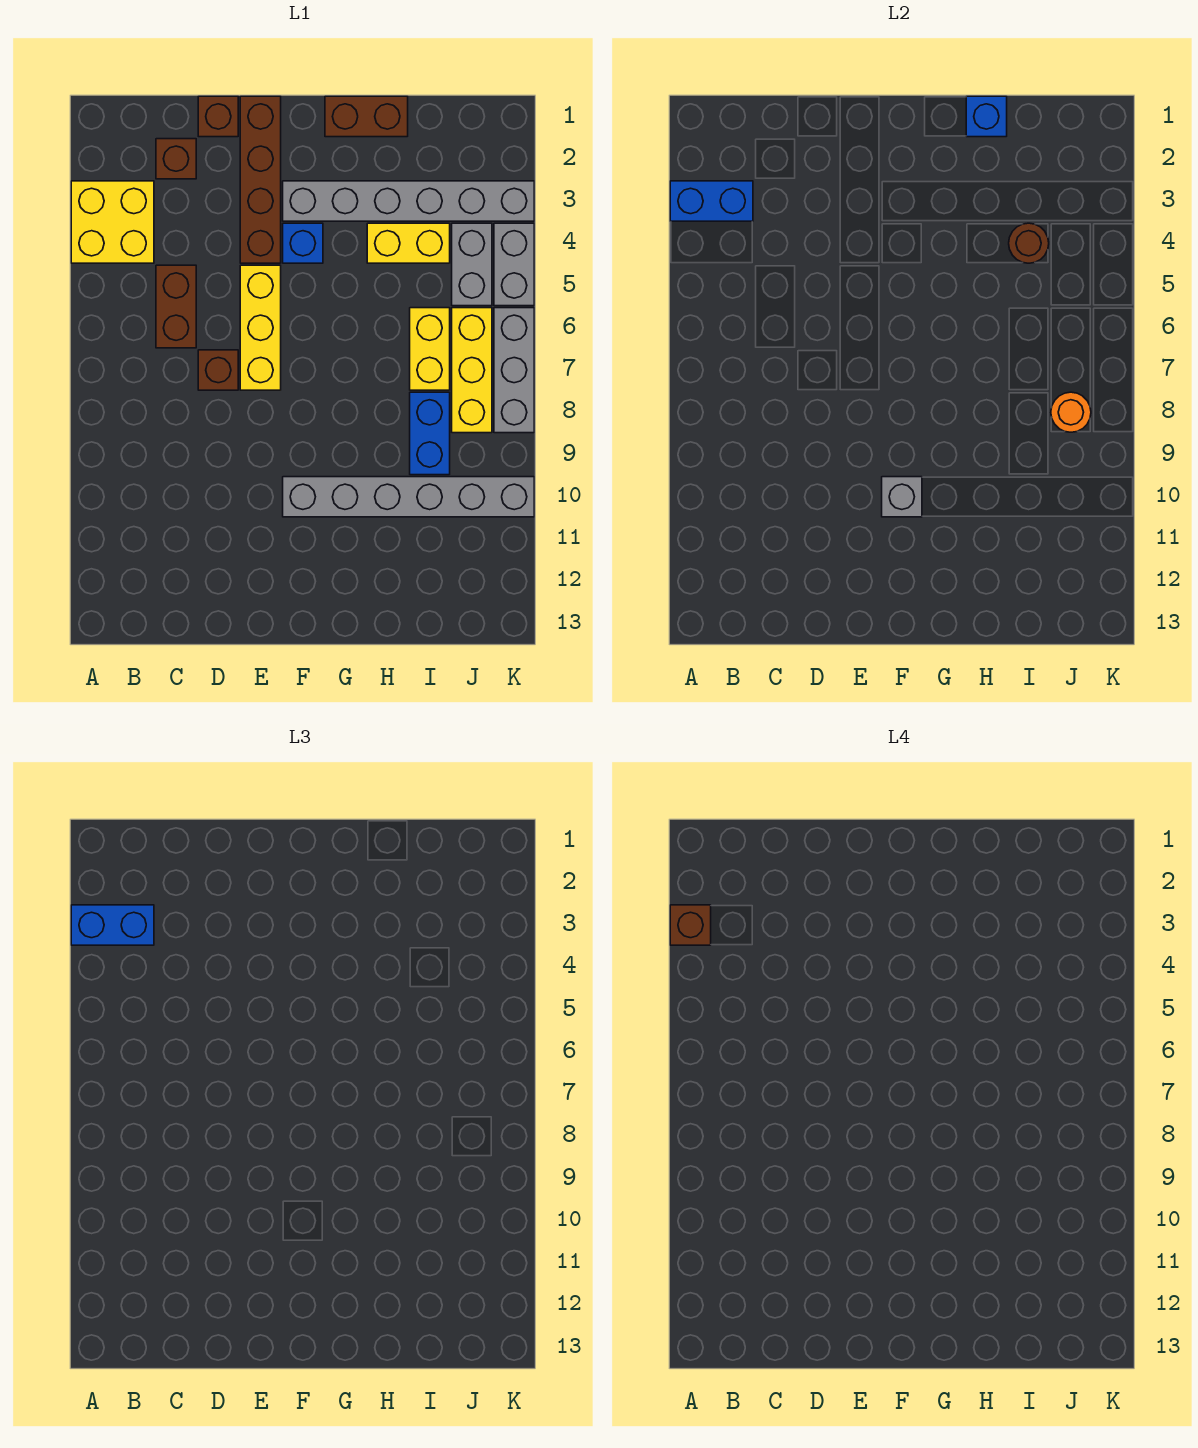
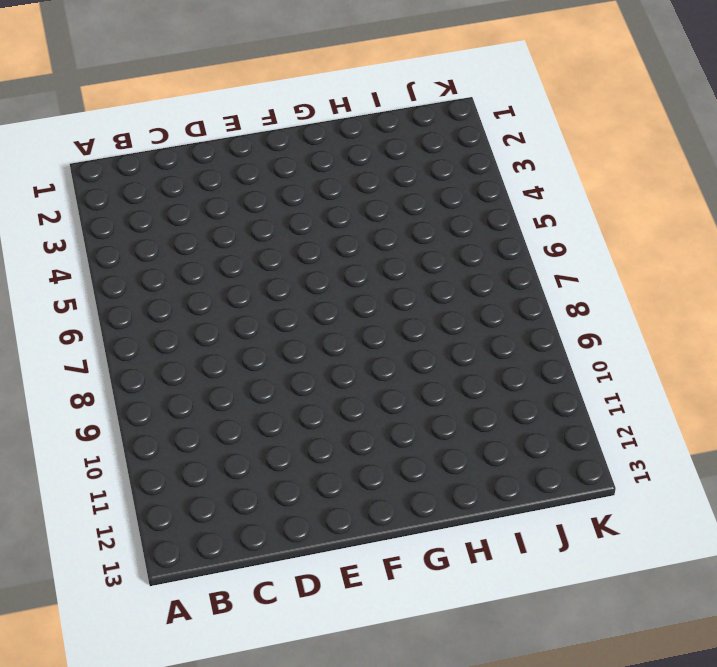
none -> yellow brick A3:B4 level 1
none -> brown brick C2 level 1
none -> brown brick C5:C6 level 1

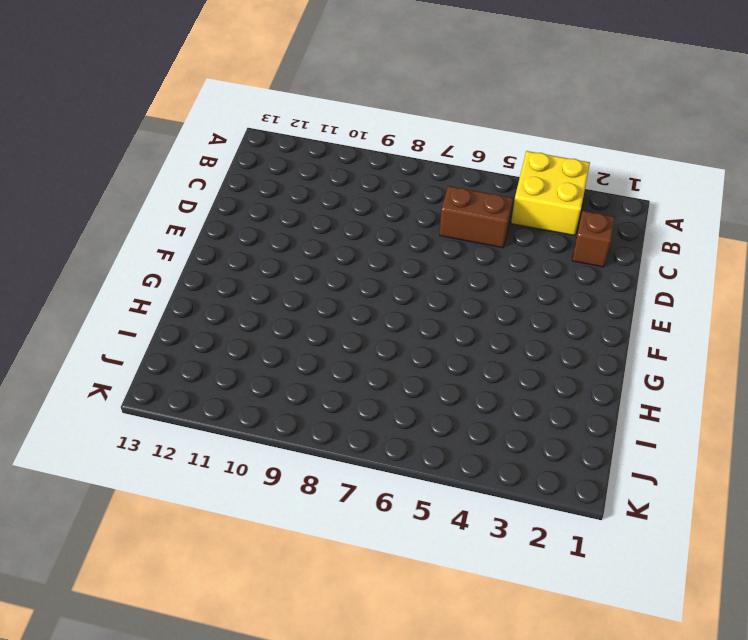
none -> brown brick D1 level 1
none -> brown brick D7 level 1
none -> brown brick E1:E4 level 1

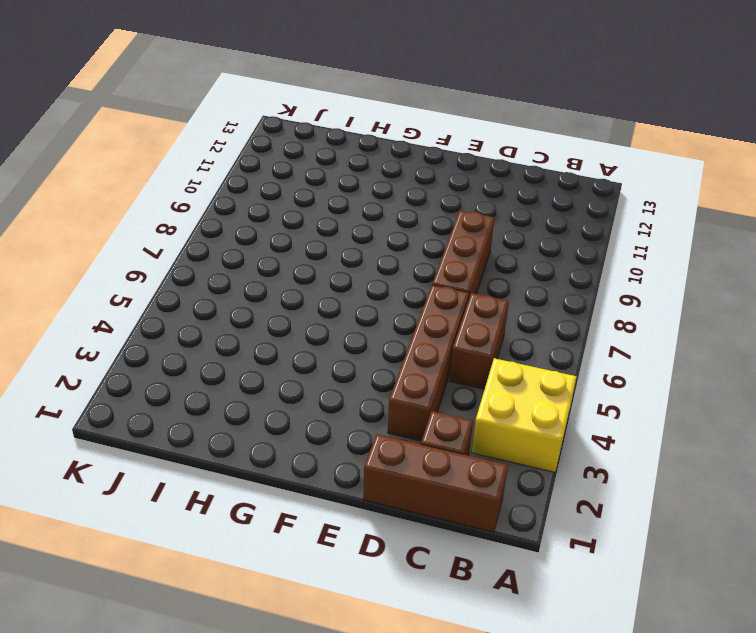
brown brick B1:D1 level 1 -> brown brick D1 level 1
brown brick D3:D6 level 1 -> brown brick E1:E4 level 1
brown brick D7:D9 level 1 -> brown brick D7 level 1
none -> yellow brick E5:E7 level 1
none -> grey brick F3:K3 level 1
none -> blue brick F4 level 1

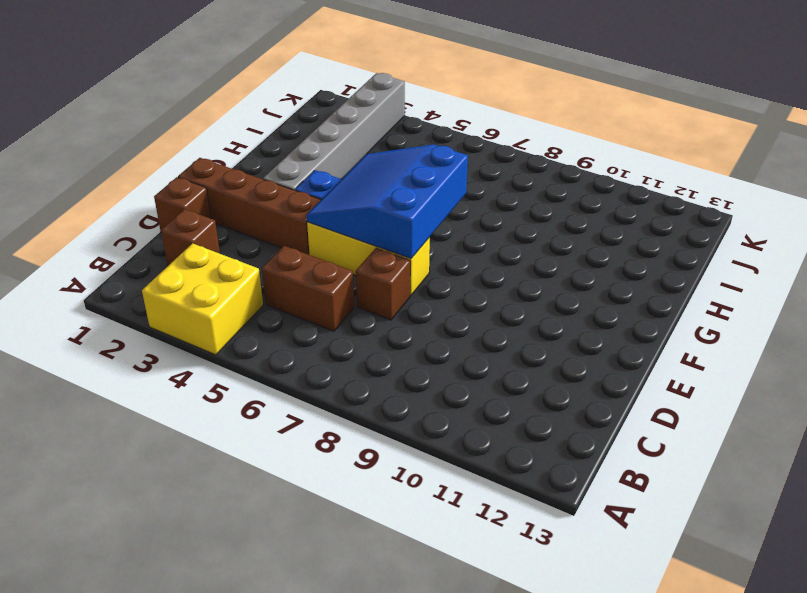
blue slope E5:G7 level 2 top 7 -> none
none -> grey brick F10:K10 level 1
none -> brown brick G1:H1 level 1
none -> yellow brick H4:I4 level 1

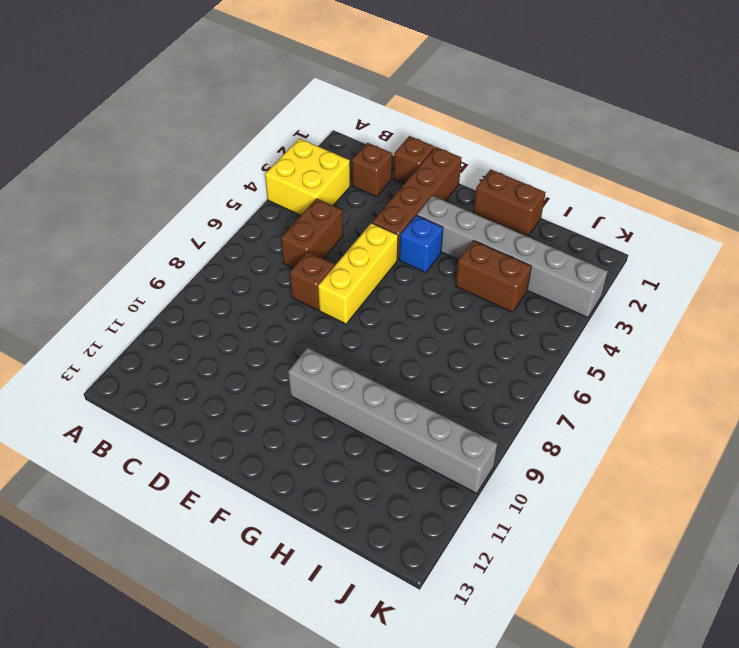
brown brick H4:I4 level 1 -> yellow brick H4:I4 level 1
none -> yellow brick I6:I7 level 1
none -> blue brick I8:I9 level 1
none -> grey brick J4:J5 level 1

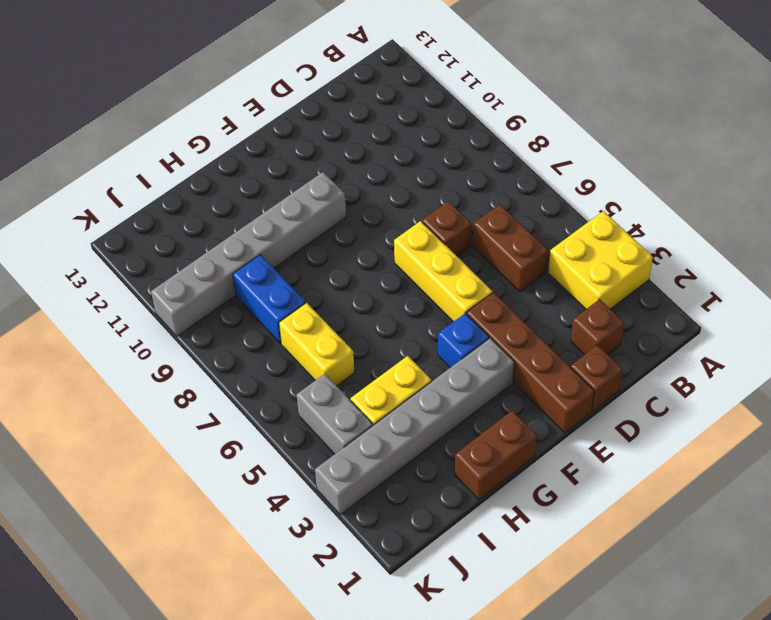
none -> yellow brick J6:J8 level 1
none -> grey brick K4:K5 level 1
none -> grey brick K6:K8 level 1

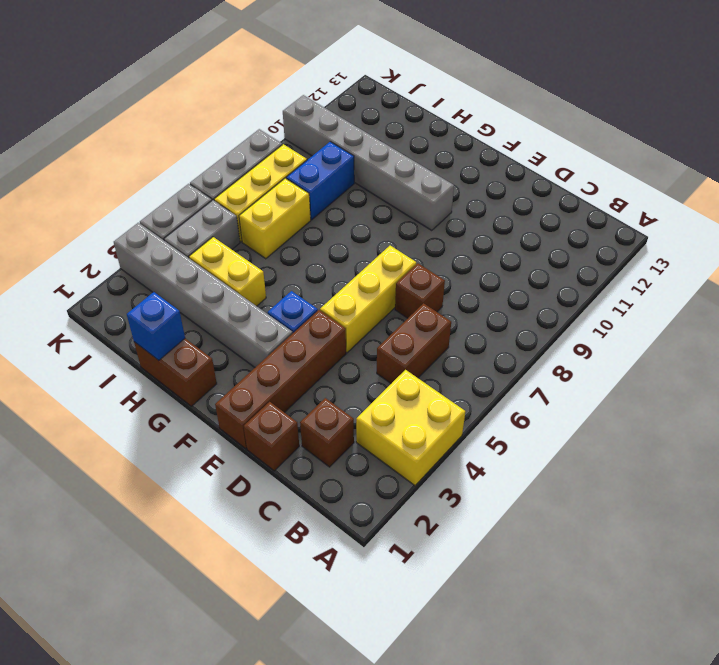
none -> blue brick A3:B3 level 2
none -> grey brick F10 level 2
none -> brown round brick I4 level 2

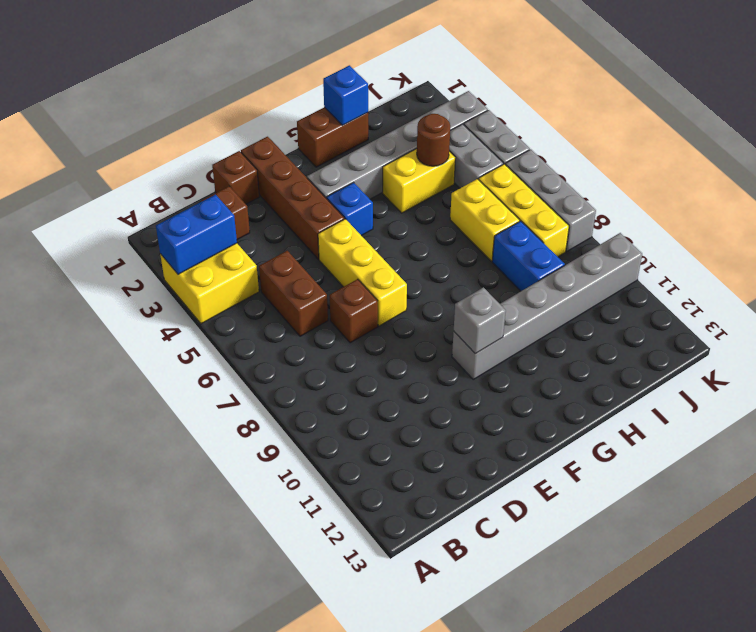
none -> orange round brick J8 level 2
none -> blue brick A3:B3 level 3
none -> brown brick A3 level 4

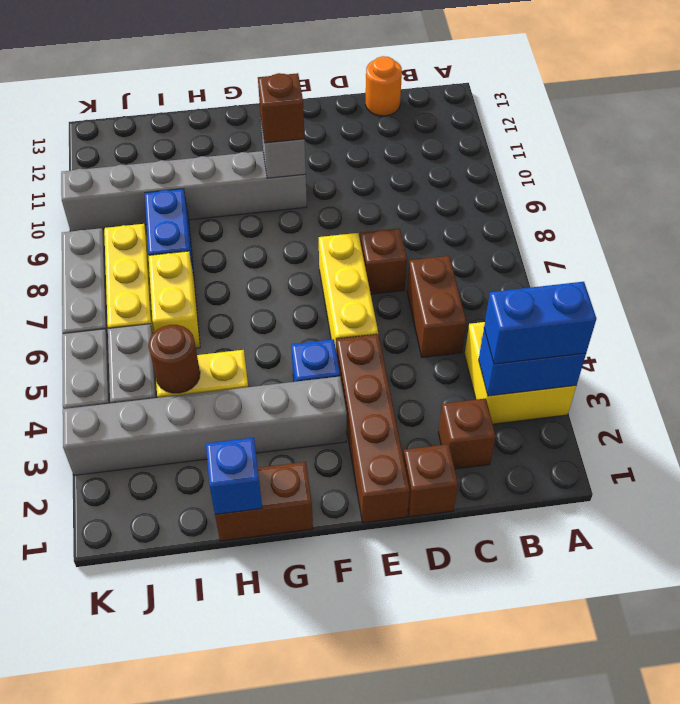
orange round brick C13 level 1 -> orange round brick J8 level 2
brown brick F10 level 3 -> brown brick A3 level 4

